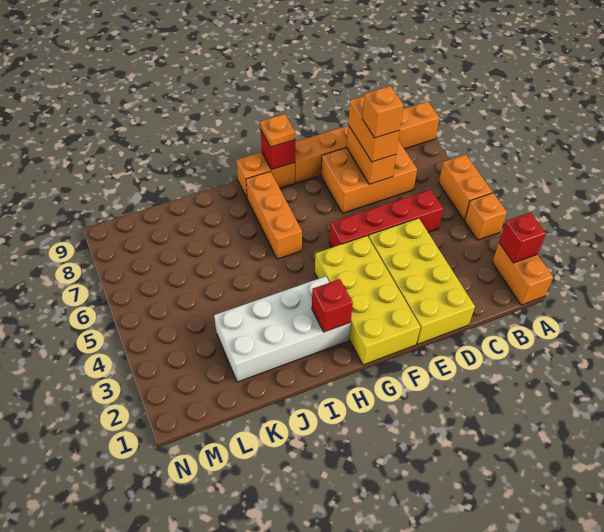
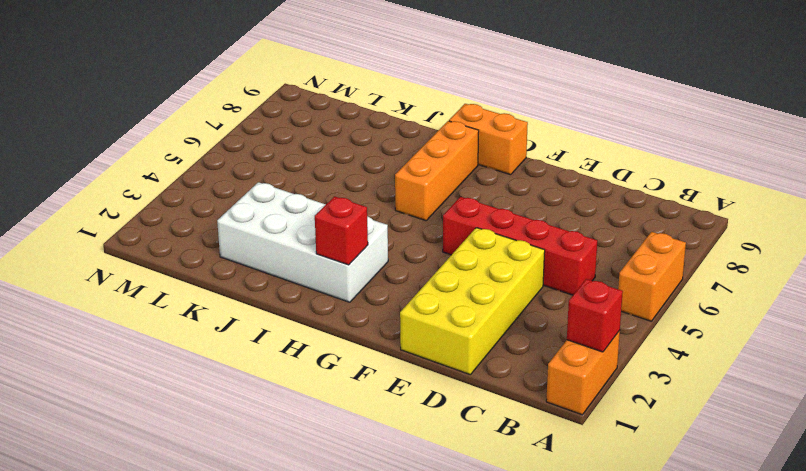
none -> orange brick A4 level 1
none -> orange brick A9:F9 level 1
none -> orange brick C7:E8 level 1

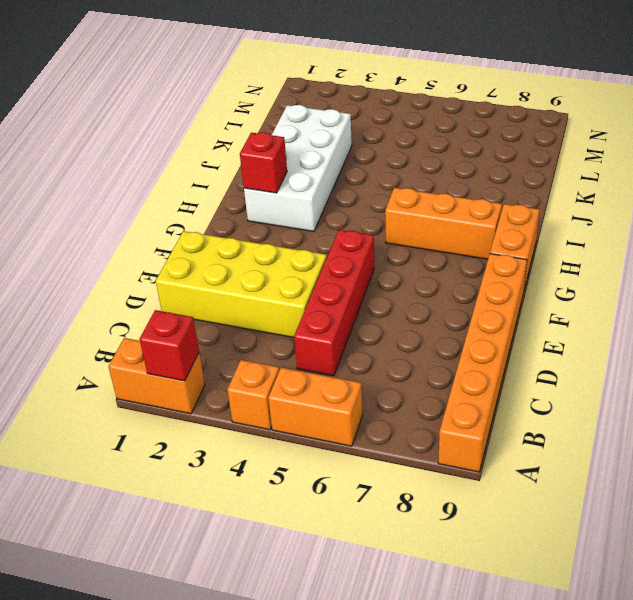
none -> orange brick C7:E8 level 1
none -> yellow brick F1:G4 level 1
none -> orange brick D7:D8 level 2

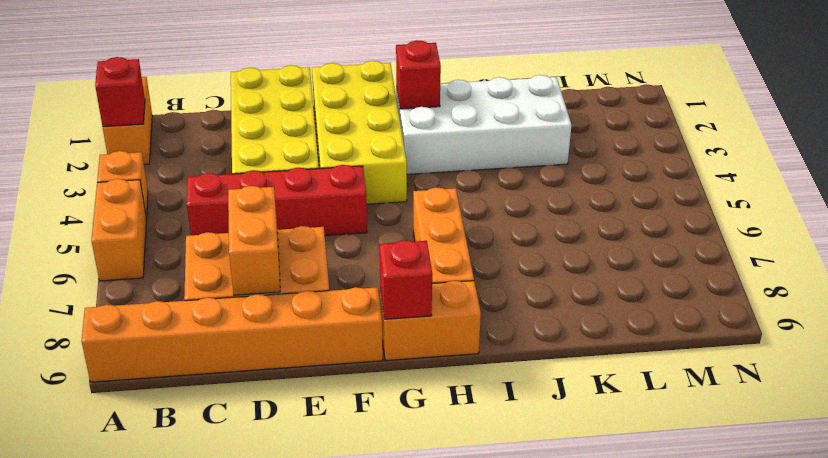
none -> orange brick D7:D8 level 3
none -> orange plate G9 level 3
none -> orange brick D7 level 4

